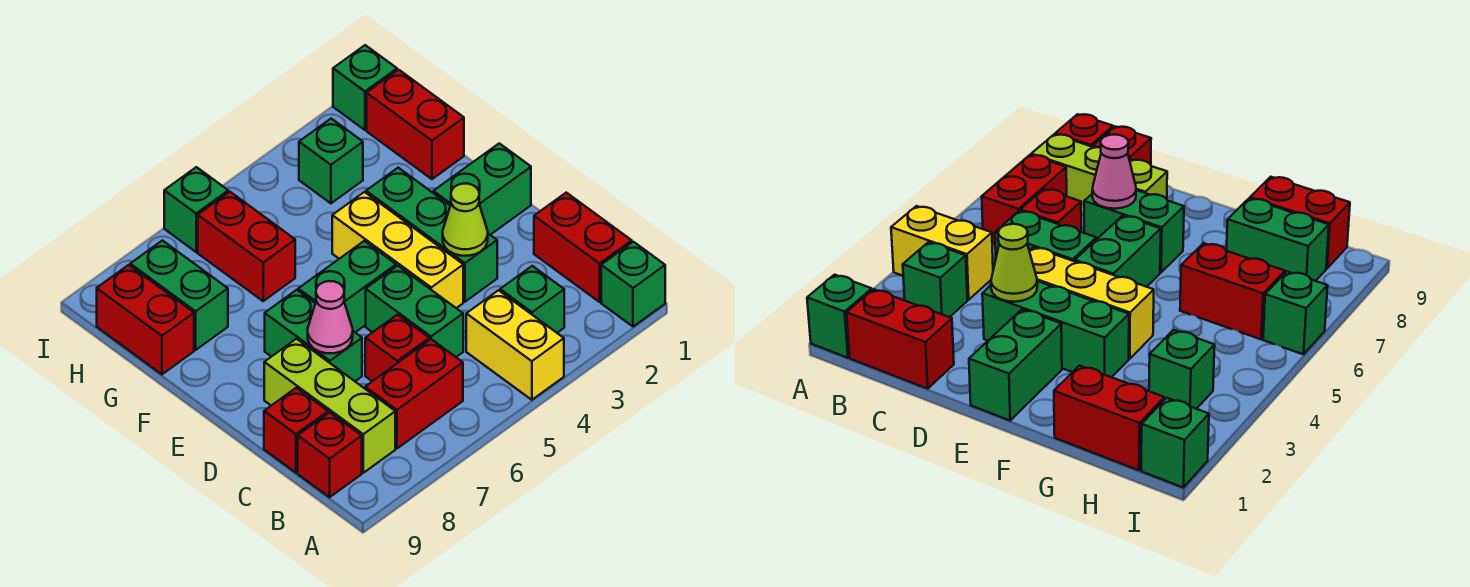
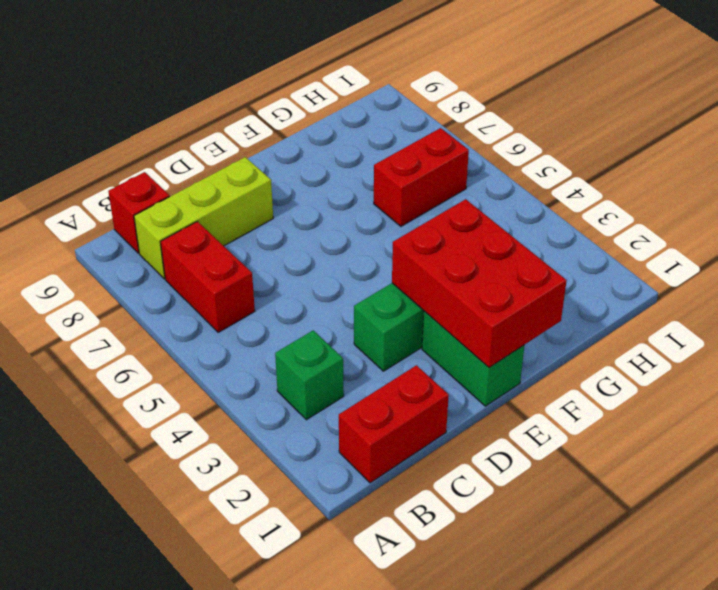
red brick E1:F3 level 2 -> none
none -> green brick A1 level 1
none -> yellow brick A4:B4 level 1
none -> green brick C5:D5 level 1

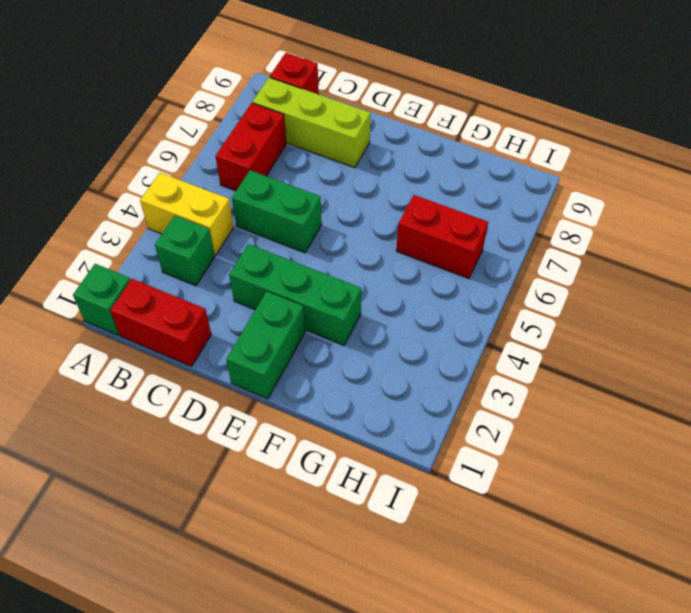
none -> red brick C6 level 1
none -> red brick C9 level 1
none -> yellow brick D4:F4 level 1

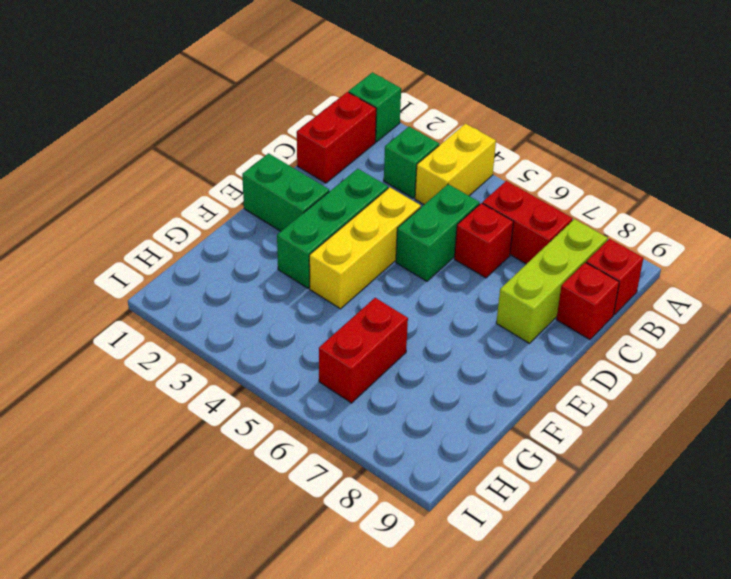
none -> green brick D7:E7 level 1
none -> green brick E5:E6 level 1
none -> red brick G1:H1 level 1

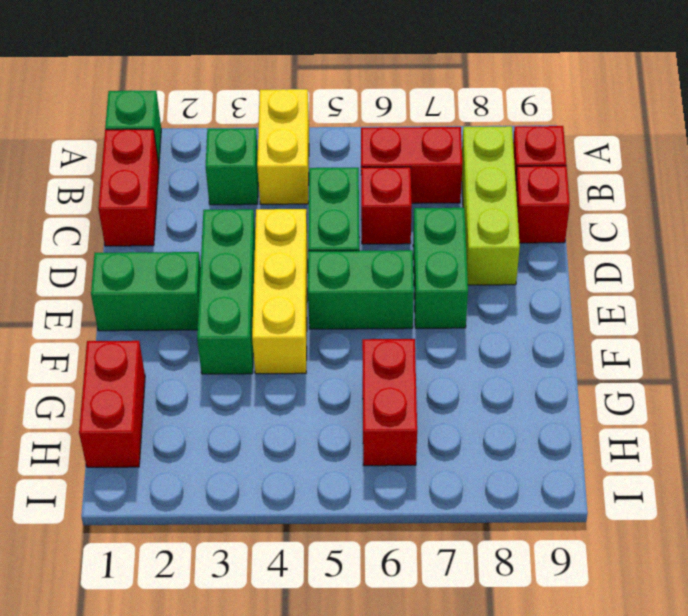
none -> green brick G8:H8 level 1
none -> red brick G9:H9 level 1
none -> green brick H3 level 1

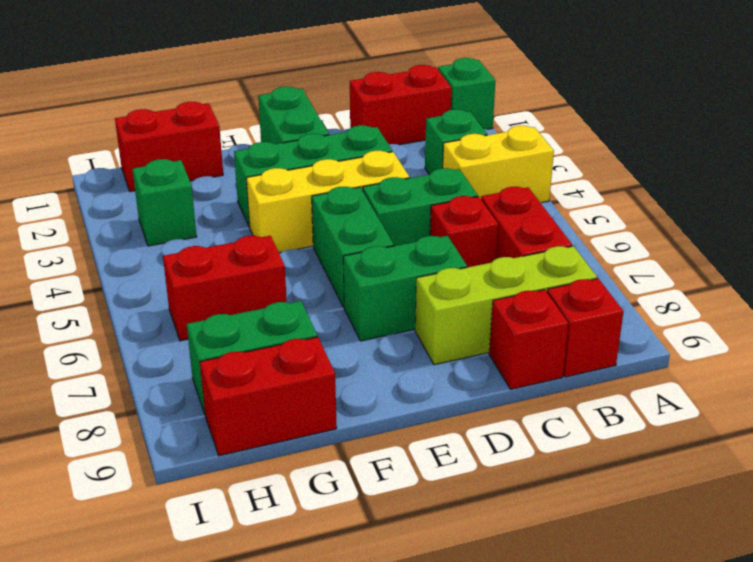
none -> green brick I1 level 1
none -> green brick I6 level 1
none -> lime cone D3 level 2

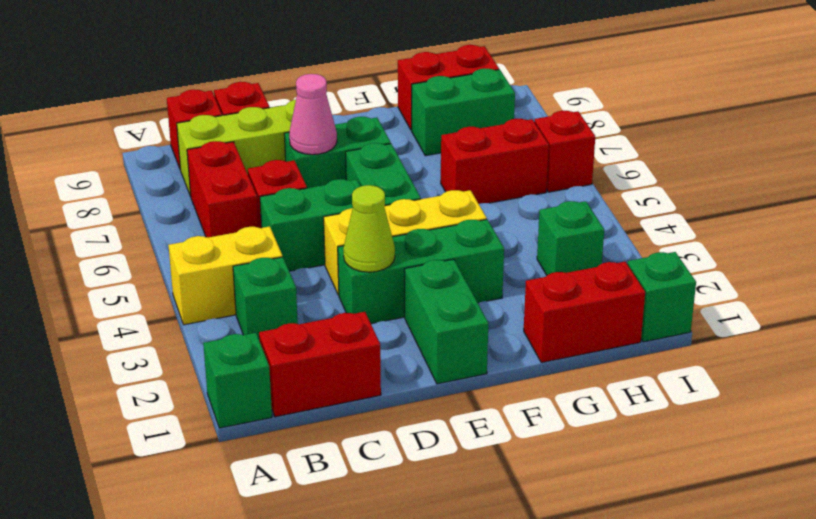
red brick I6 level 1 -> green brick I6 level 1

